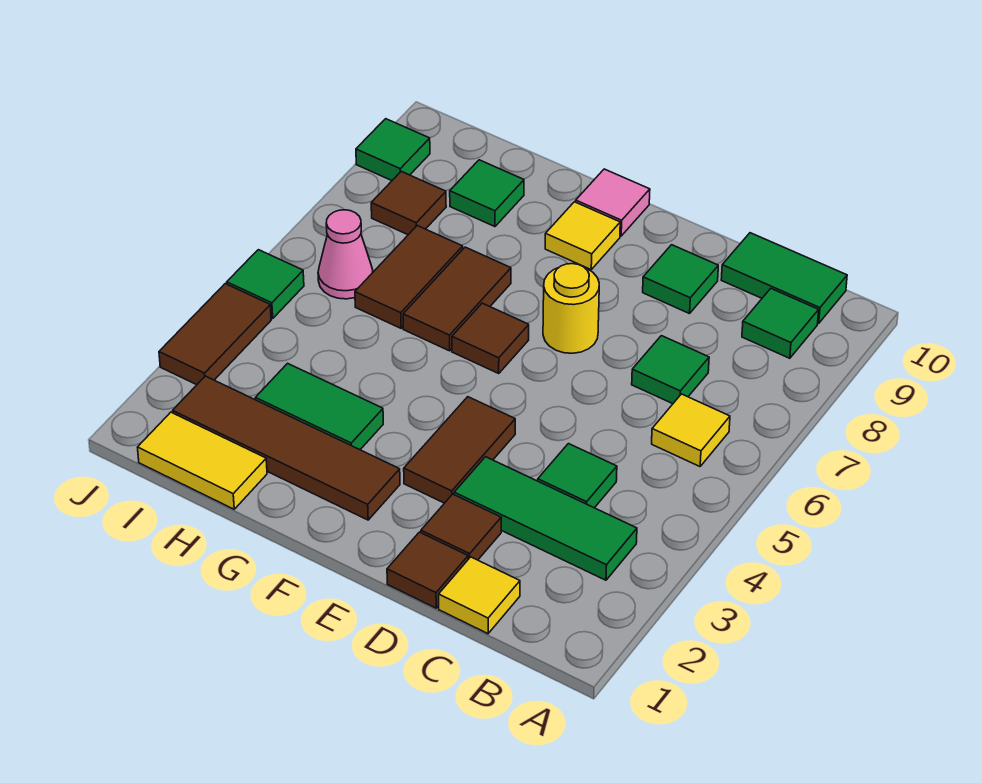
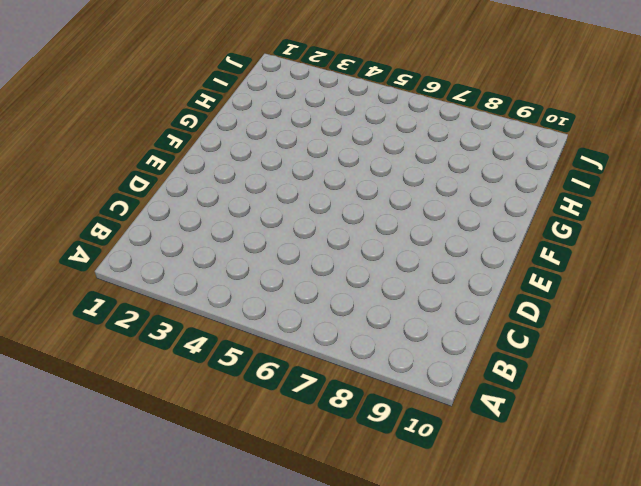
none -> green tile B3:D3 level 1
none -> yellow tile B6 level 1
none -> green tile B9 level 1

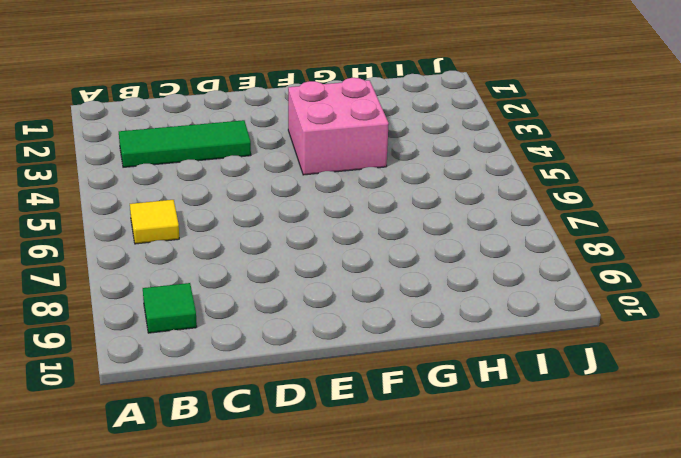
pink brick F3:G4 level 1 -> green tile G3:H3 level 1
none -> green tile B10:C10 level 1
none -> yellow tile C1 level 1
none -> green tile C4 level 1

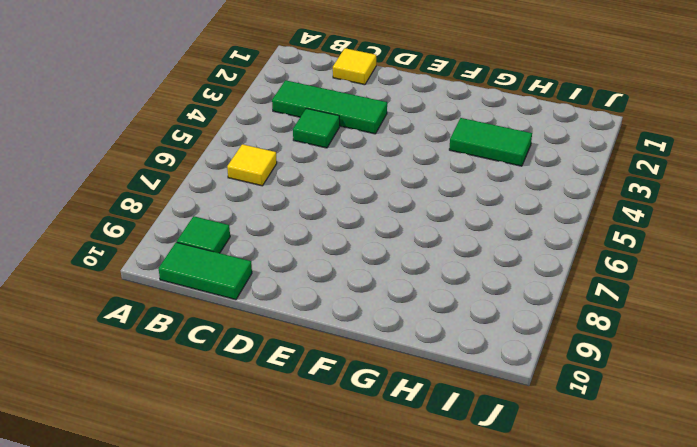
none -> green tile C7 level 1
none -> brown tile D1 level 1
none -> brown tile D2 level 1

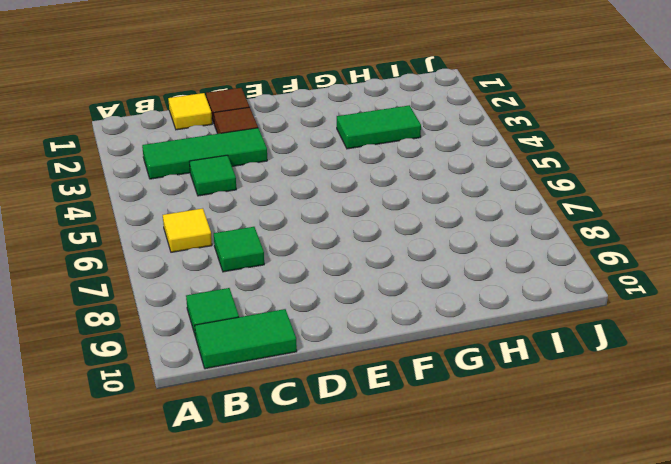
none -> green tile D9 level 1
none -> brown tile E3:E4 level 1
none -> yellow round brick E7 level 1

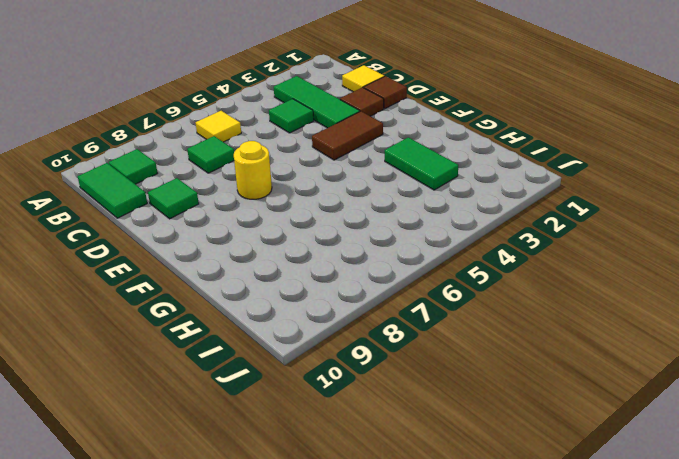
none -> brown tile F2:I2 level 1
none -> brown tile F6 level 1
none -> yellow tile F9 level 1

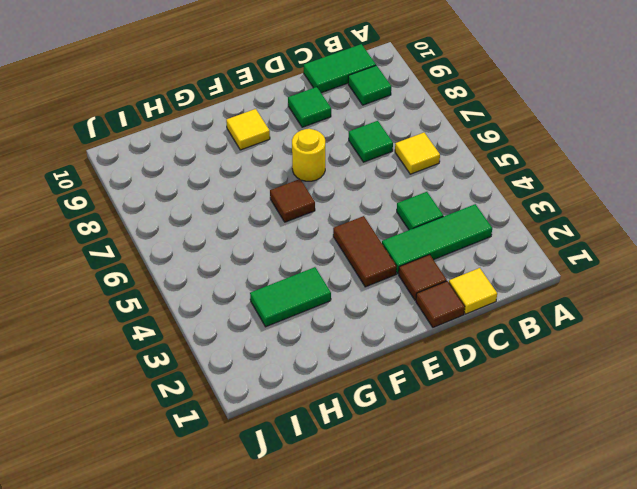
none -> brown tile F2:I2 level 1
none -> pink tile F10 level 1
none -> brown tile G6:G7 level 1

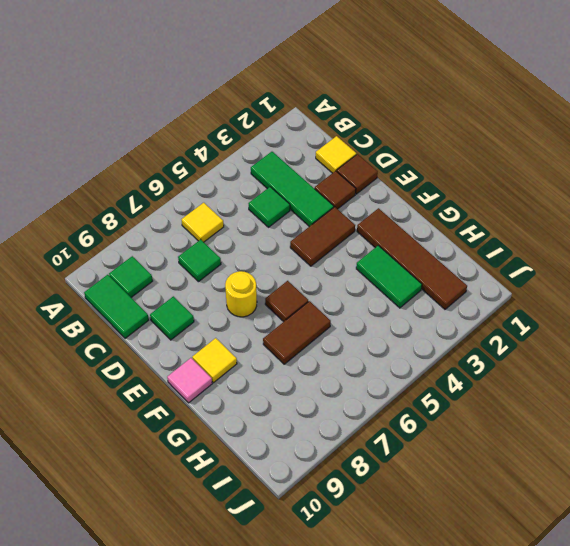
none -> yellow tile H1:I1 level 1
none -> brown tile H6:H7 level 1
none -> green tile H9 level 1

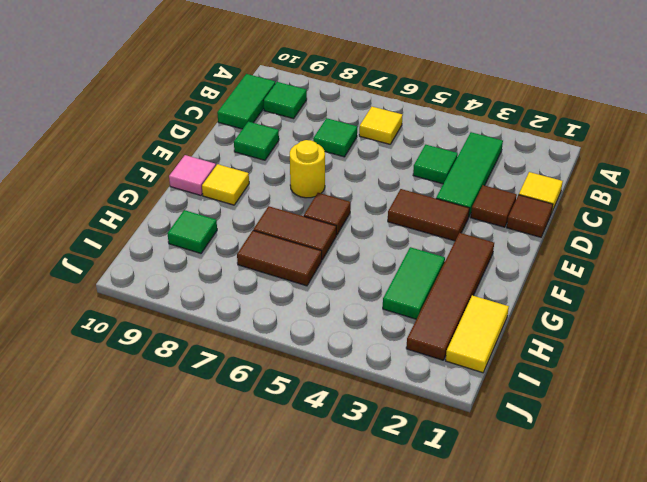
none -> pink cone I6 level 1
none -> brown tile I8 level 1
none -> brown tile J3:J4 level 1

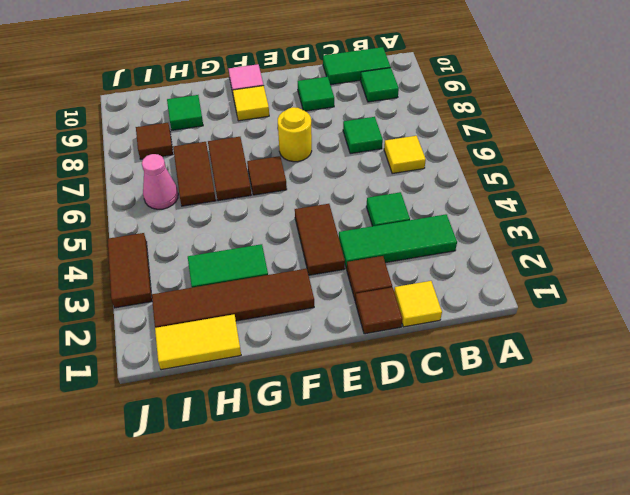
none -> green tile J5 level 1
none -> green tile J9 level 1

